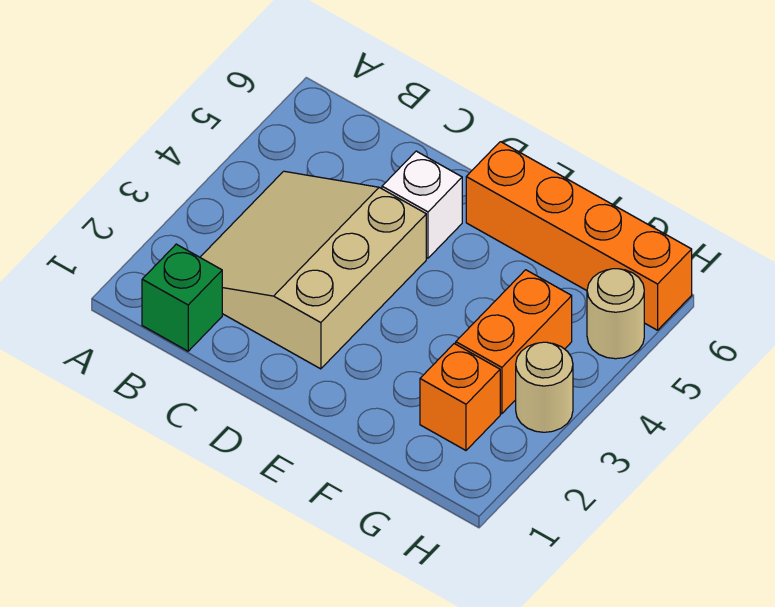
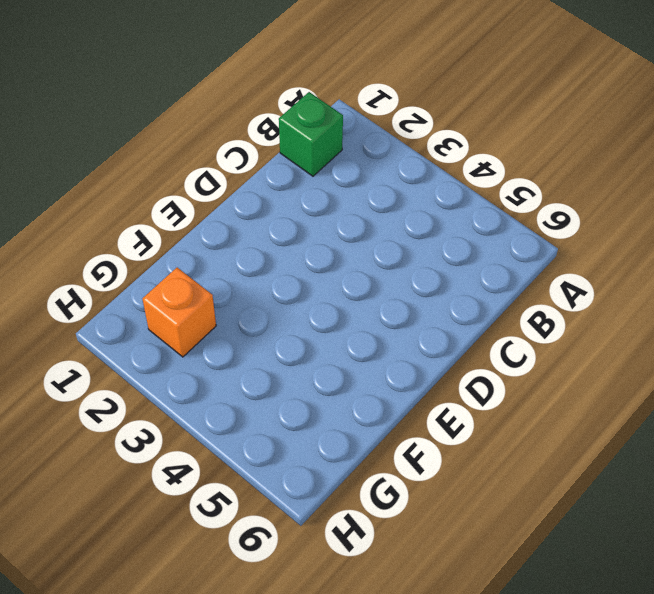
none -> tan slope B2:D4 level 1 top D
none -> white brick D5 level 1

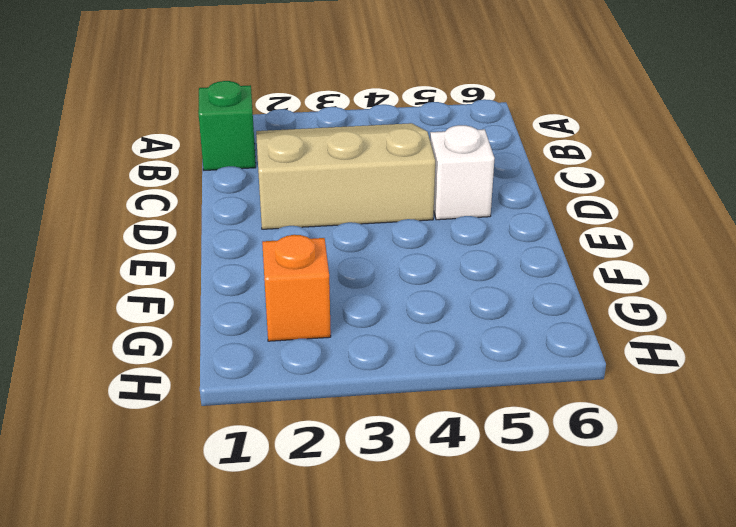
none -> orange brick E6:H6 level 1
none -> orange brick G3:G4 level 1

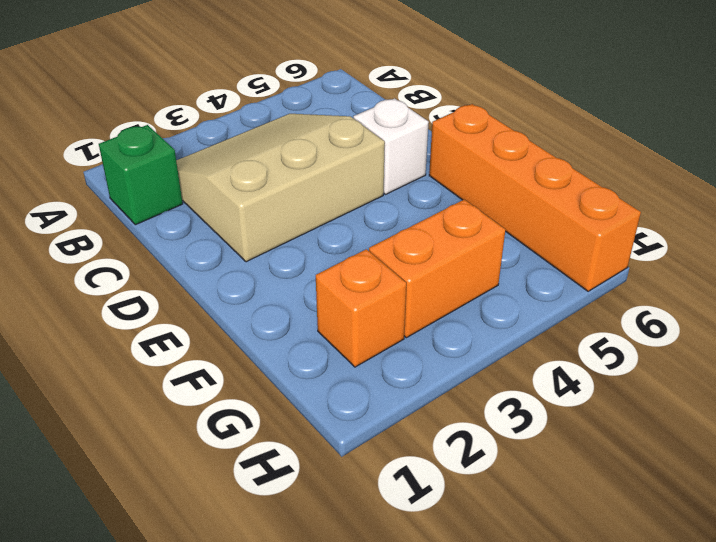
none -> tan round brick H3 level 1
none -> tan round brick H5 level 1

